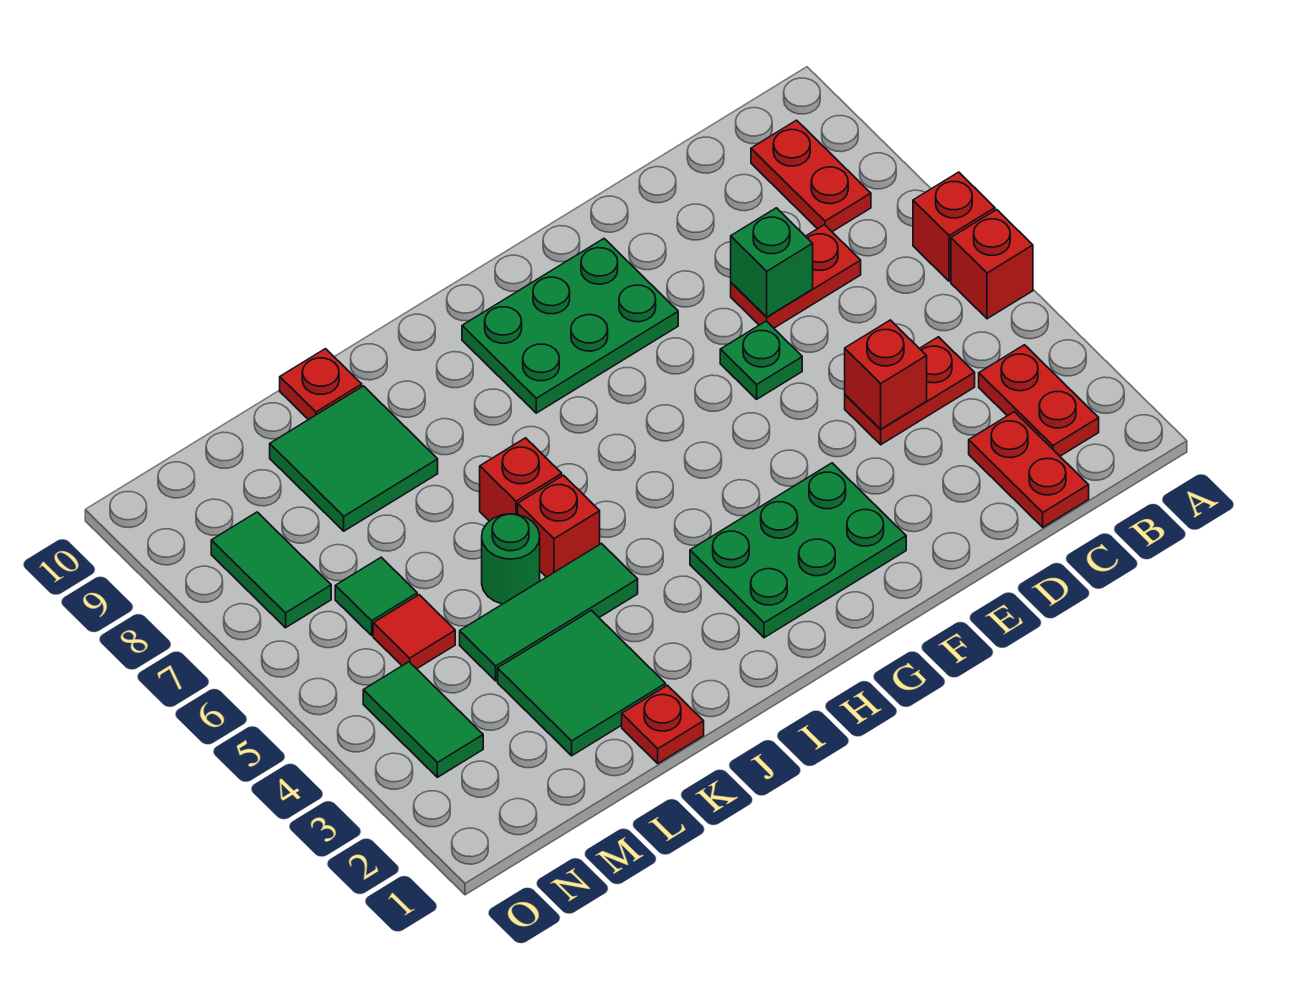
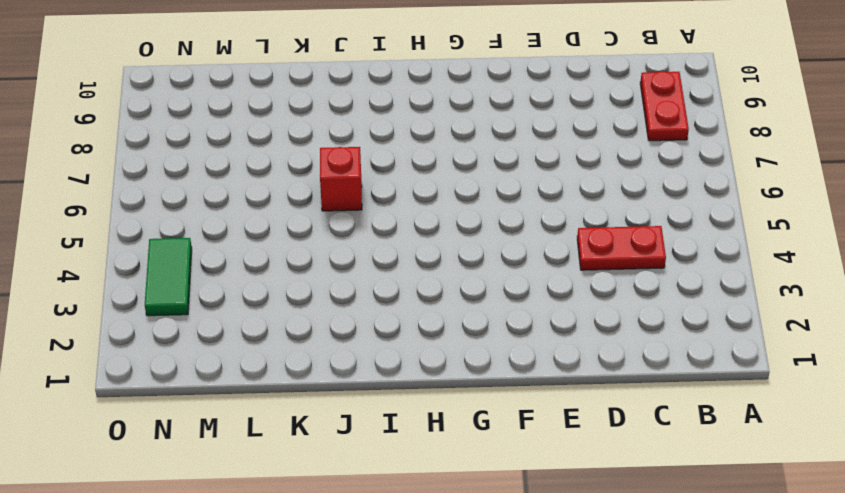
none -> red brick A5 level 1
none -> red brick A6 level 1
none -> red plate B2:B3 level 1

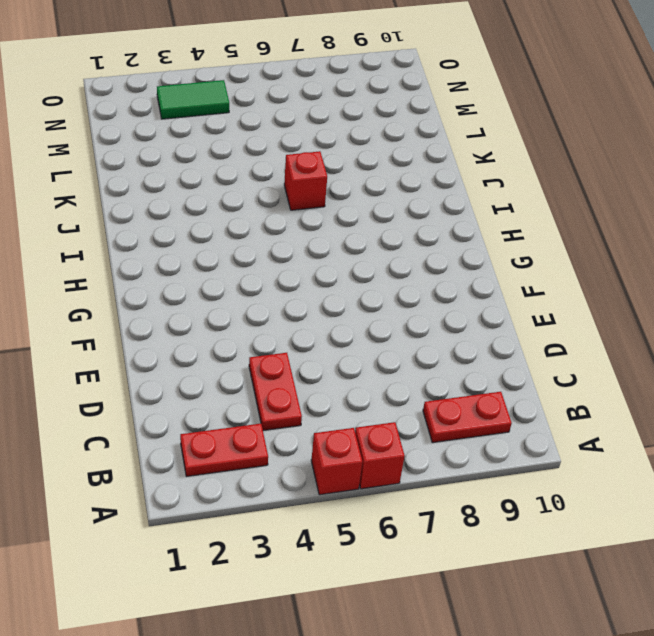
none -> red plate C1:C2 level 1
none -> red plate C7:D7 level 1
none -> green plate E6 level 1

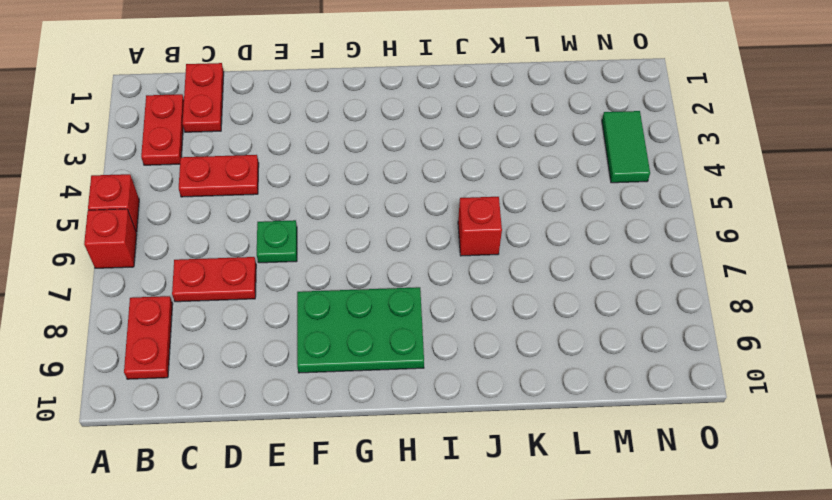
none -> green plate F2:H3 level 1
none -> green tile J4:L4 level 1
none -> red brick J5 level 1

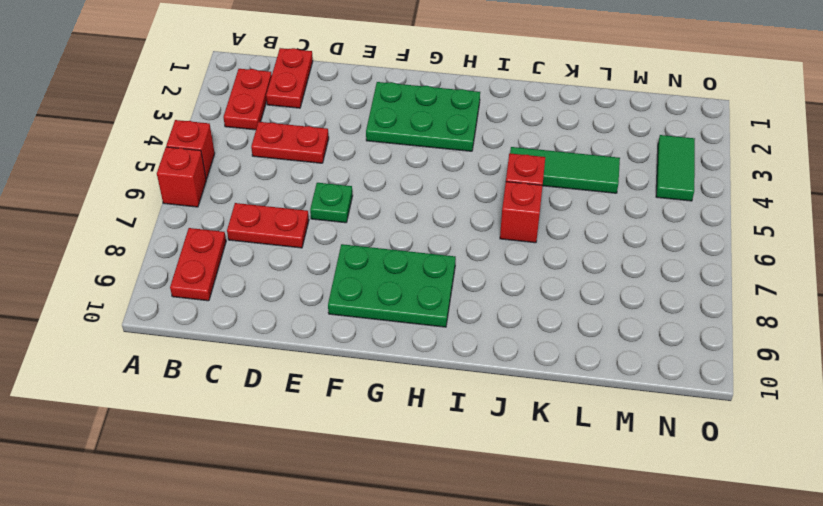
none -> red plate K1 level 1
none -> green tile K2:L3 level 1
none -> green round brick K5 level 1

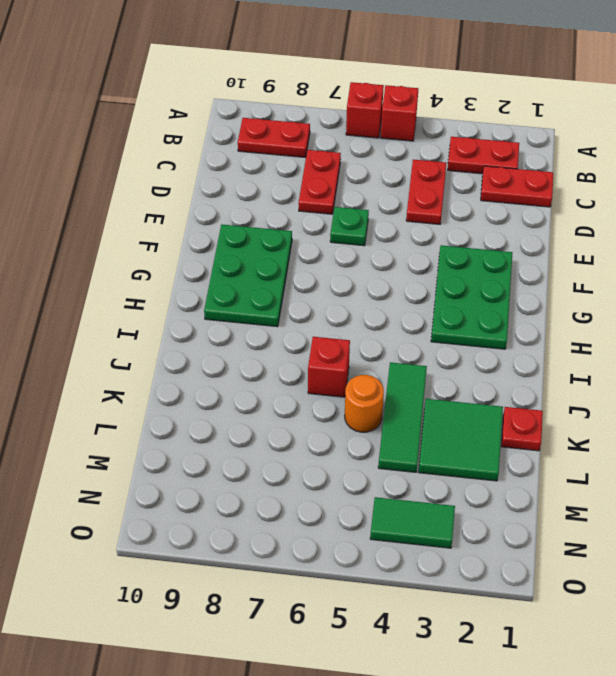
orange round brick K5 level 1 -> green round brick K5 level 1
none -> red brick J5 level 1
none -> green tile K8:L9 level 1
none -> red plate K10 level 1

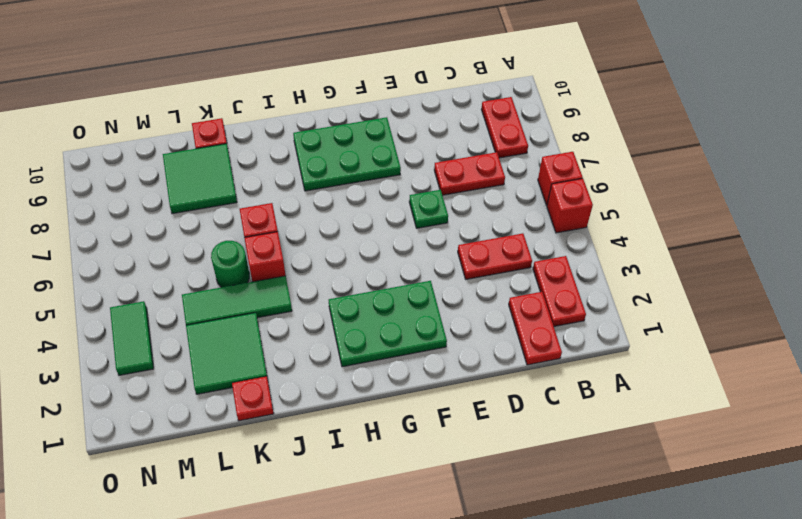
none -> red tile M5 level 1
none -> green tile M6 level 1
none -> green tile N7:N8 level 1

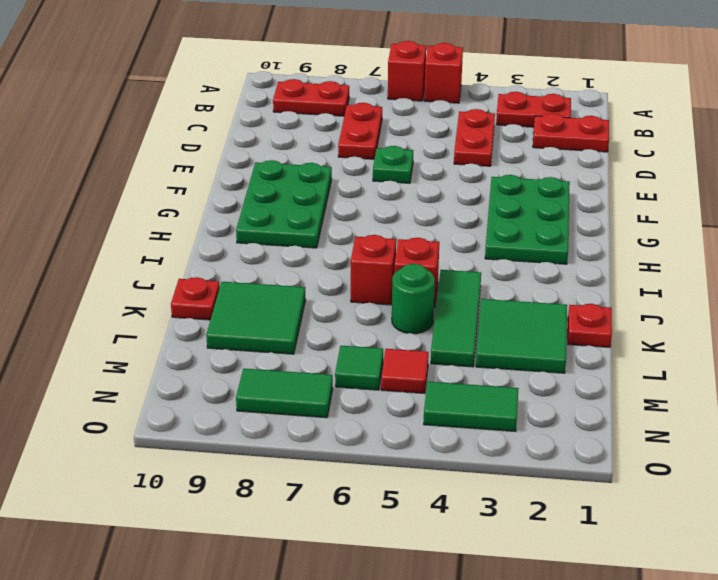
none -> red brick D4 level 2
none -> green brick D7 level 2

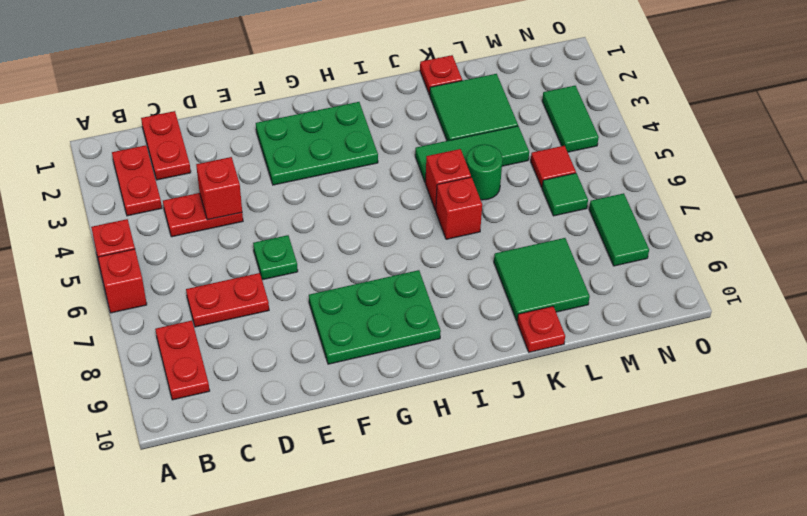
none -> green brick D7 level 2

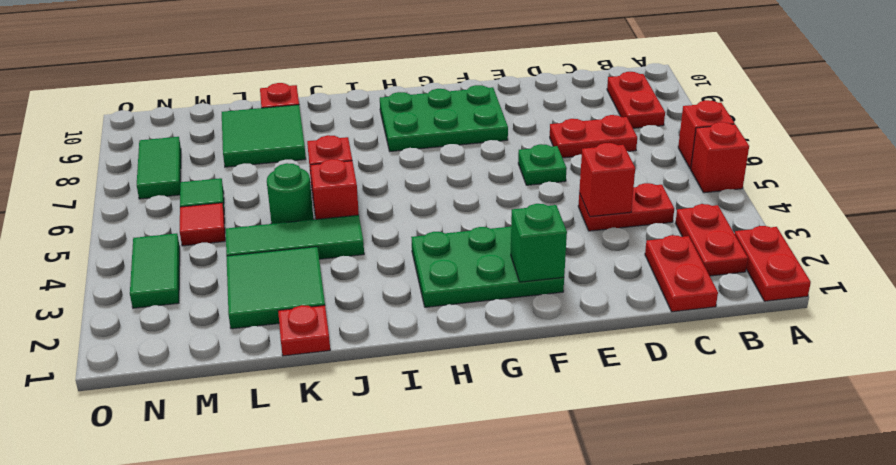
red plate A1:A2 level 1 -> none
green brick F2 level 2 -> green brick D7 level 2

